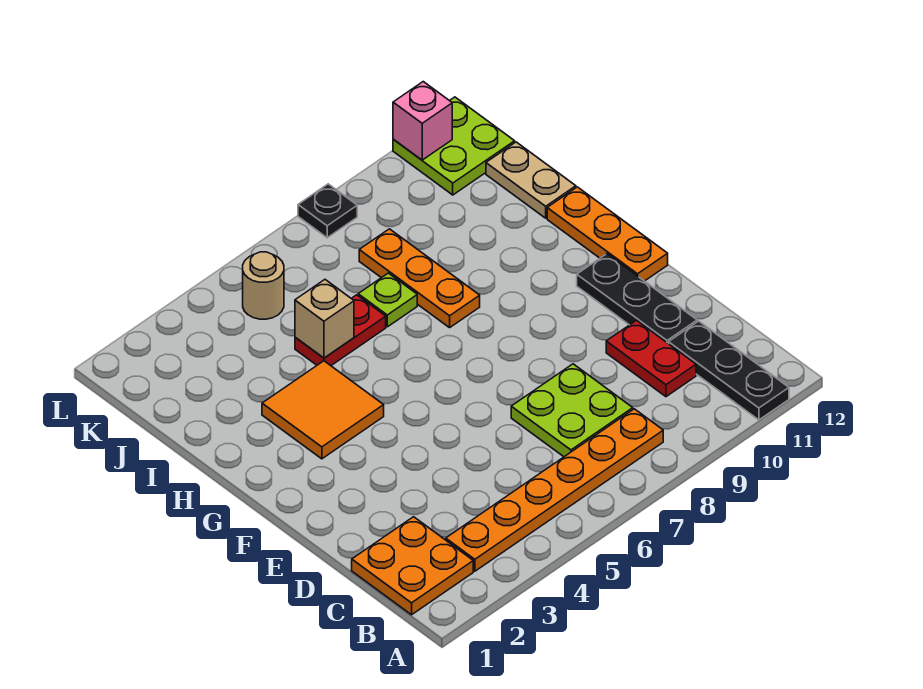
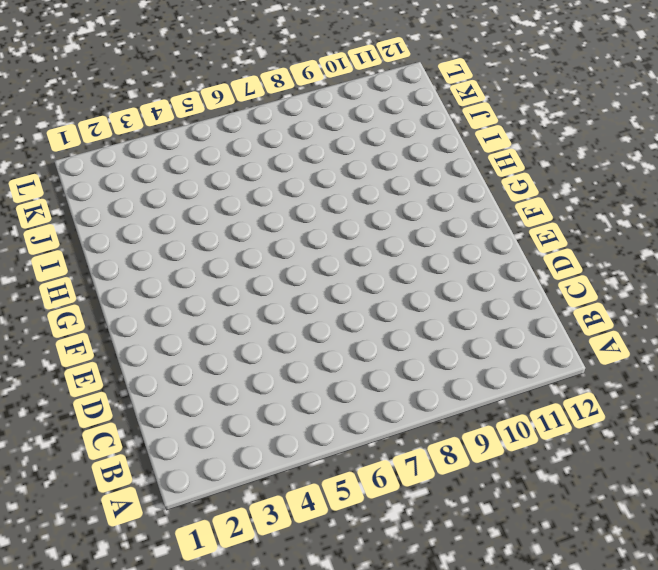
none -> black plate A11:C11 level 1
none -> orange plate B1:C2 level 1
none -> orange plate B3:B8 level 1

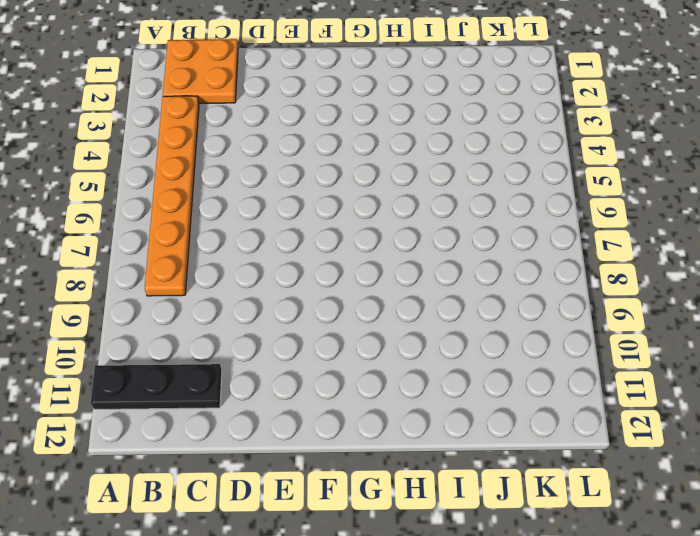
none -> lime plate C7:D8 level 1
none -> red plate C10:D10 level 1
none -> black plate D11:F11 level 1

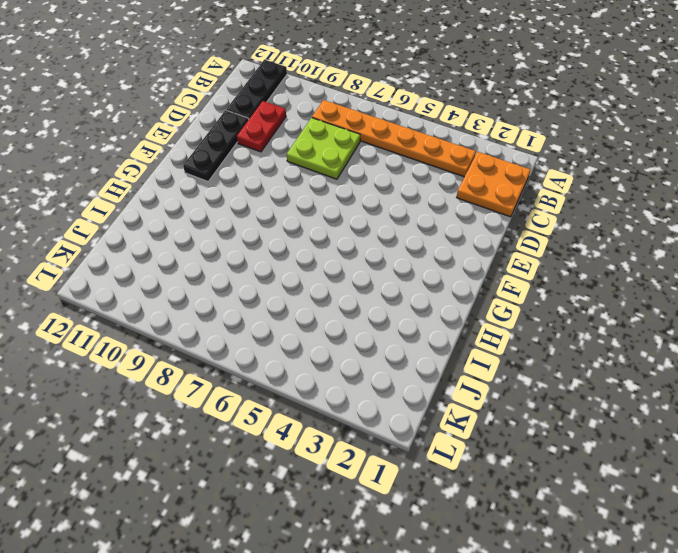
none -> orange plate F12:H12 level 1
none -> orange tile G3:H4 level 1
none -> orange plate H8:J8 level 1

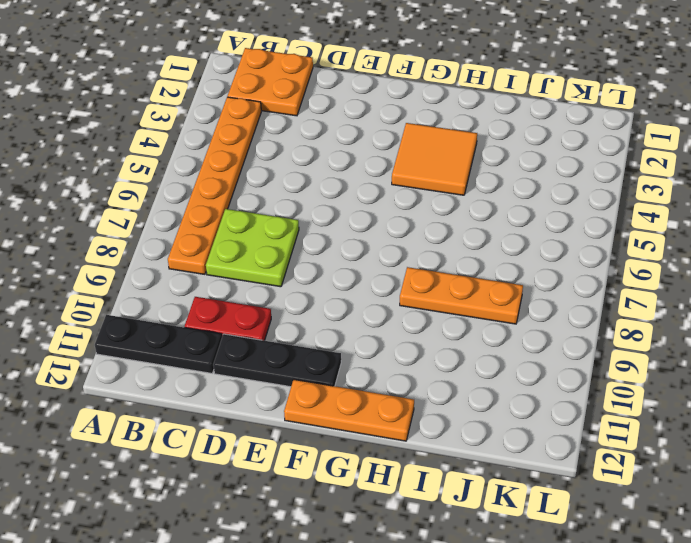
none -> red plate I5:I6 level 1
none -> lime plate I7 level 1
none -> tan plate I12:J12 level 1

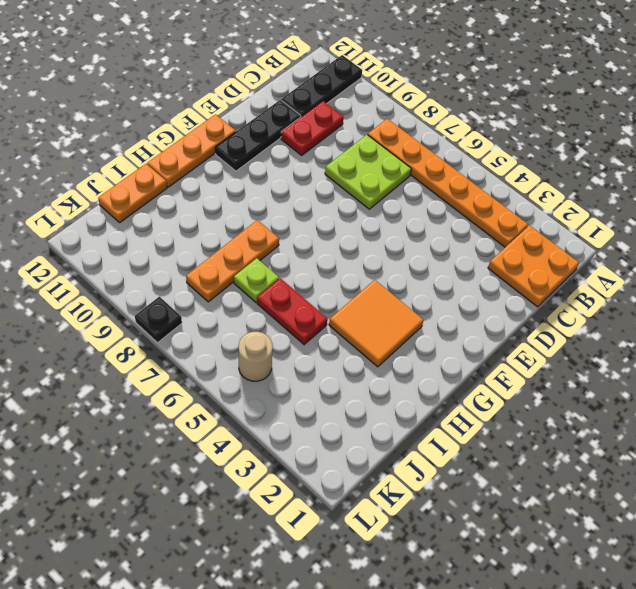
orange plate I12:J12 level 1 -> tan plate I12:J12 level 1
none -> lime plate K11:L12 level 1
none -> tan brick I5 level 2
none -> pink brick L11 level 2

